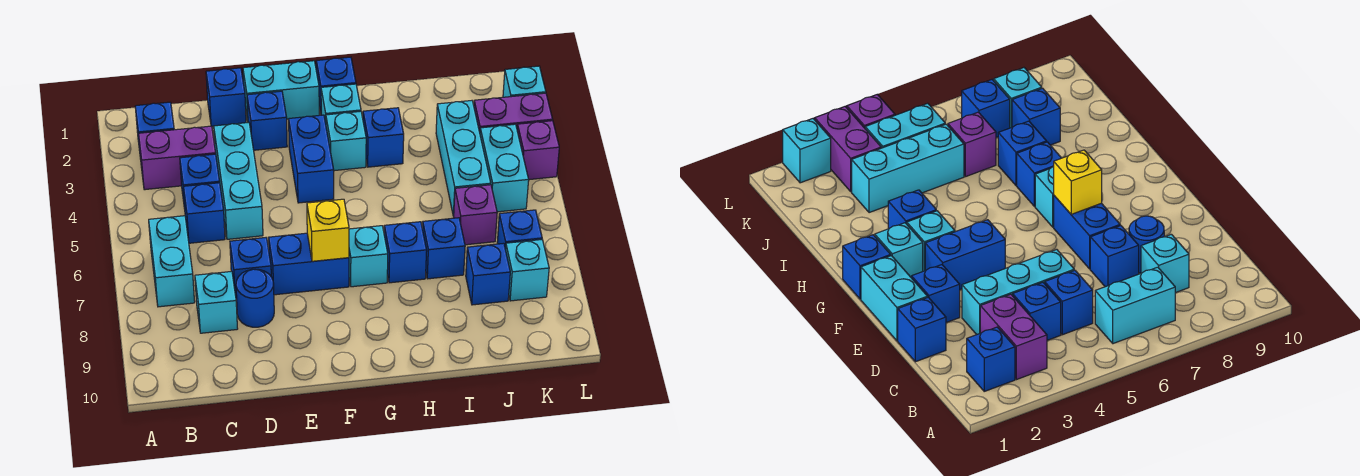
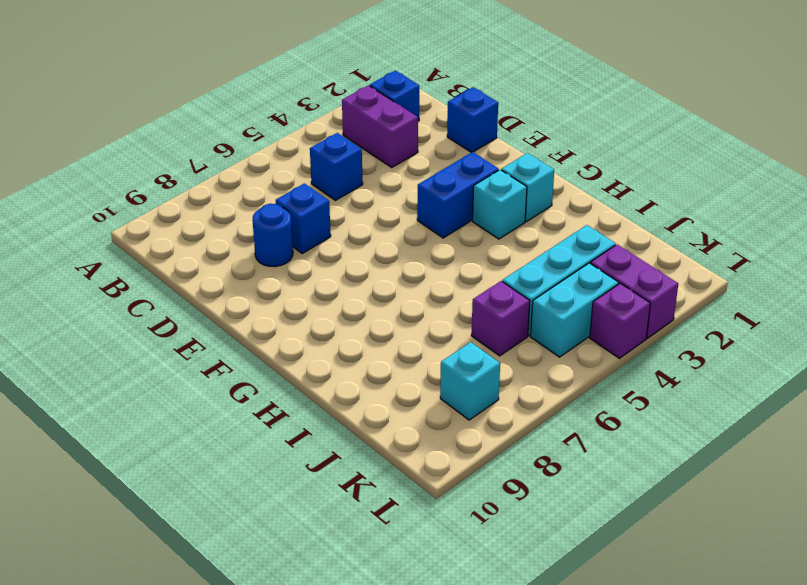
none -> cyan brick B6:B7 level 1
none -> blue brick C4 level 1
none -> cyan brick C8 level 1
none -> cyan brick D3:D5 level 1

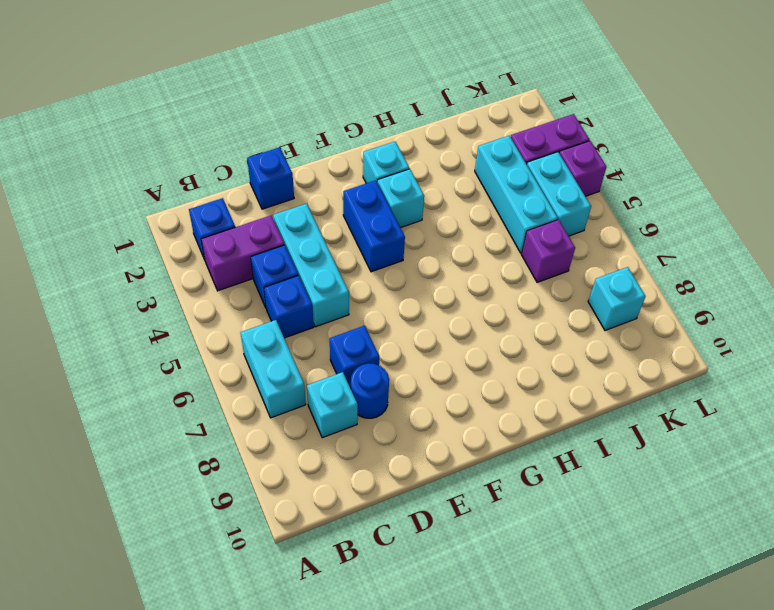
none -> cyan brick E1:F1 level 1
none -> blue brick E2 level 1
none -> blue brick E7:F7 level 1
none -> blue brick G1 level 1

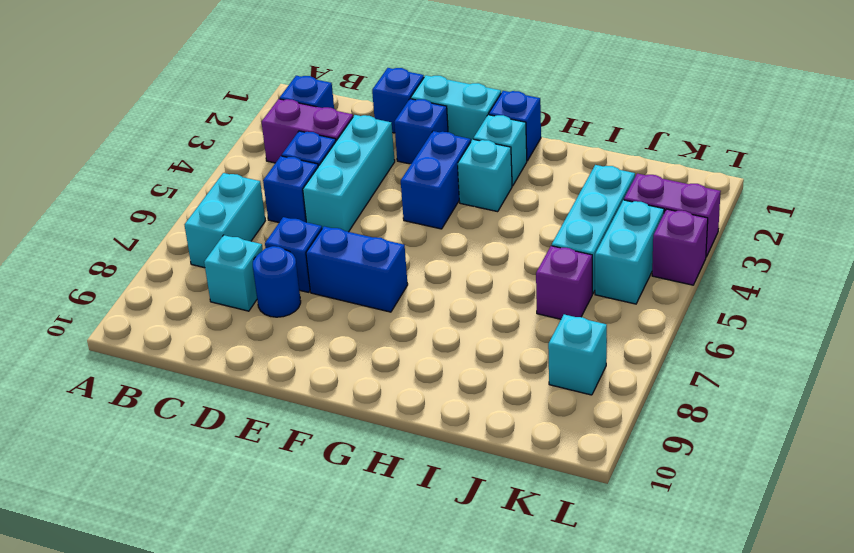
none -> cyan brick G7 level 1
none -> blue brick H3 level 1
none -> blue brick H7 level 1
none -> blue brick I7 level 1

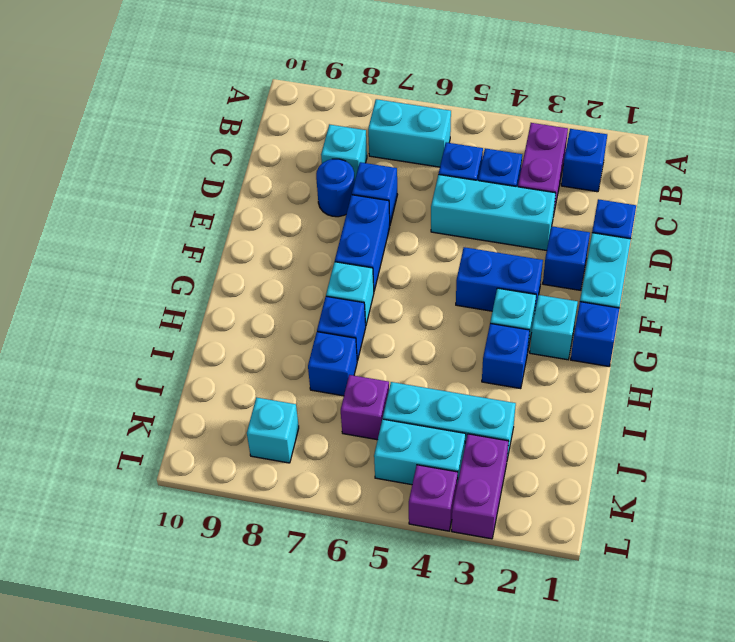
none -> blue brick J8 level 1
none -> blue brick K7 level 1
none -> cyan brick L2 level 1
none -> yellow brick F7 level 2

